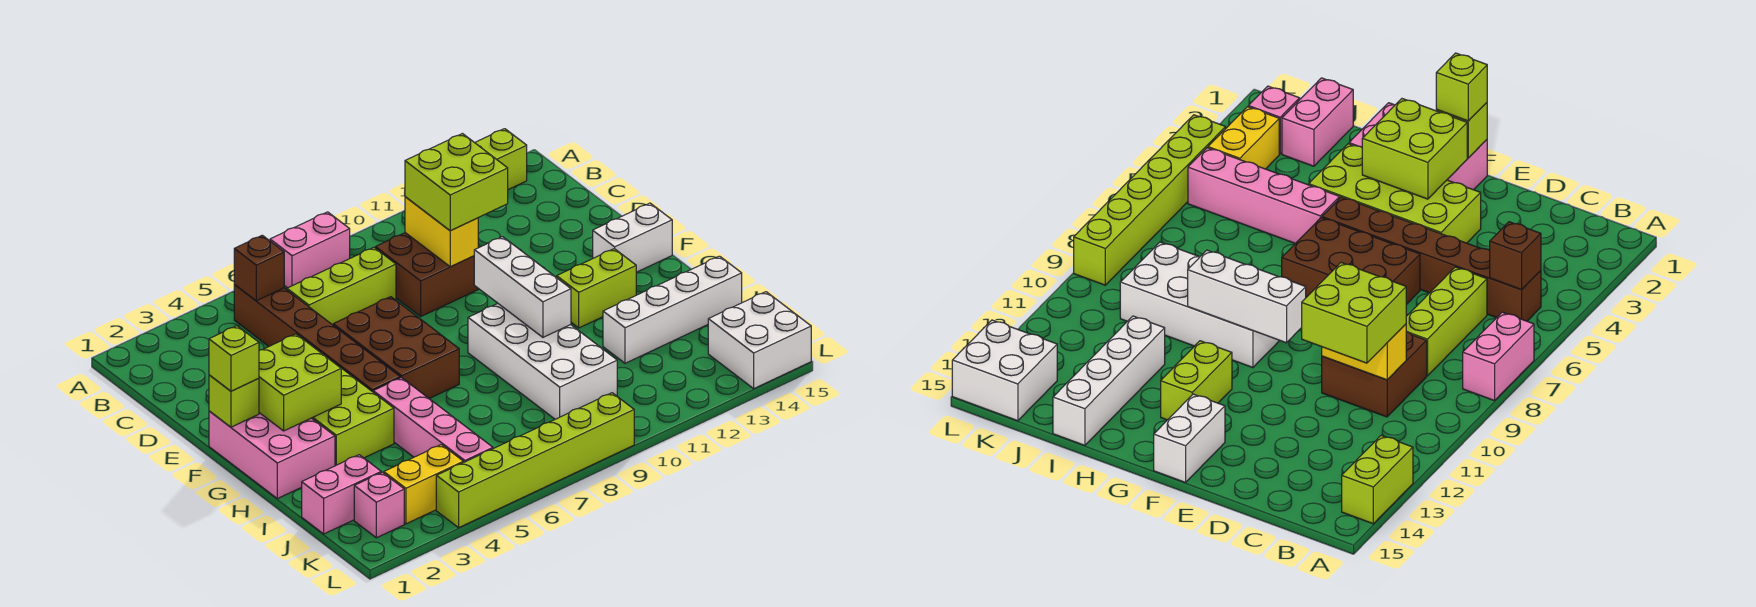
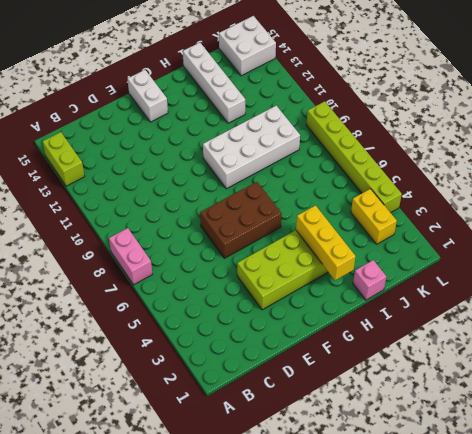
yellow brick H2:H4 level 2 -> none
pink brick I1 level 1 -> pink brick K2 level 1
none -> brown brick B5:G5 level 1
none -> lime brick C6:C8 level 1
none -> brown brick C9:D10 level 1

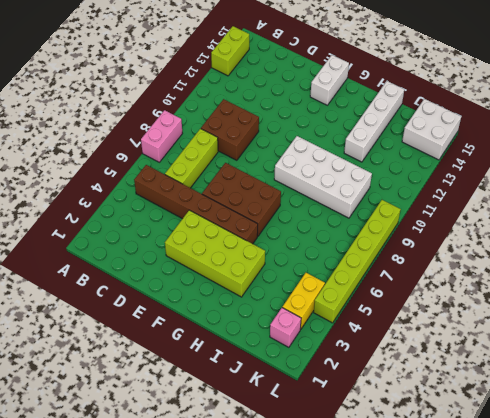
none -> pink brick F1:H2 level 1
none -> lime brick G12:G13 level 1
none -> pink brick H5:K5 level 1

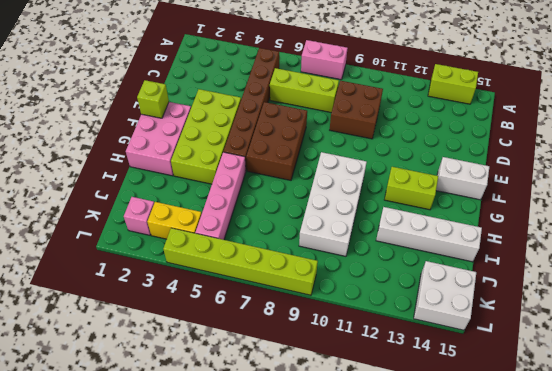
none -> pink brick J1:J2 level 1
none -> brown brick B5 level 2
none -> yellow brick C10:D10 level 2

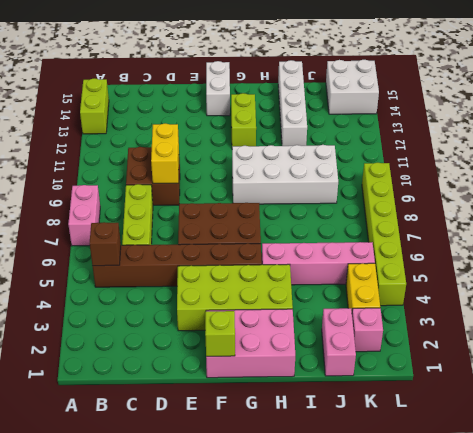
yellow brick D9:D10 level 2 -> yellow brick C10:D10 level 2
none -> lime brick F2:G3 level 2
none -> white brick F10:H10 level 2
none -> lime brick C10:D11 level 3

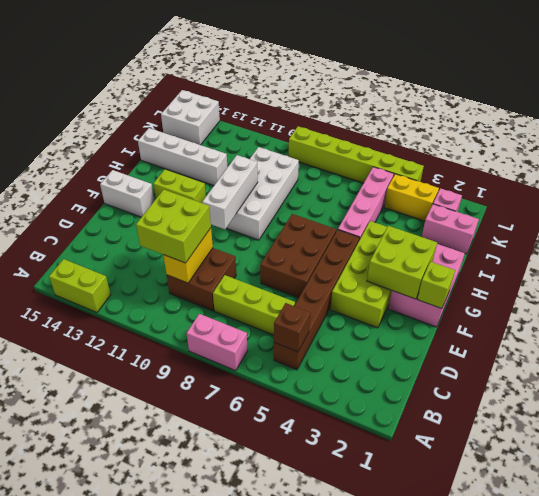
none -> lime brick F1 level 3

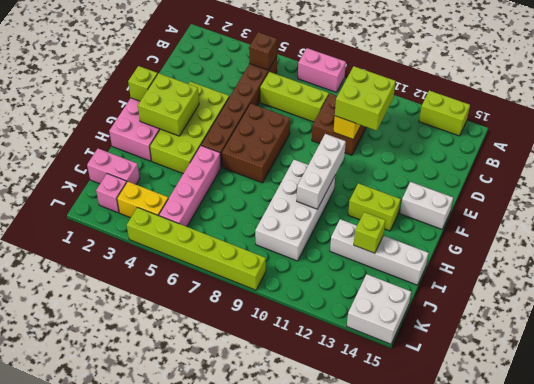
lime brick I13 level 2 -> lime brick F1 level 3

